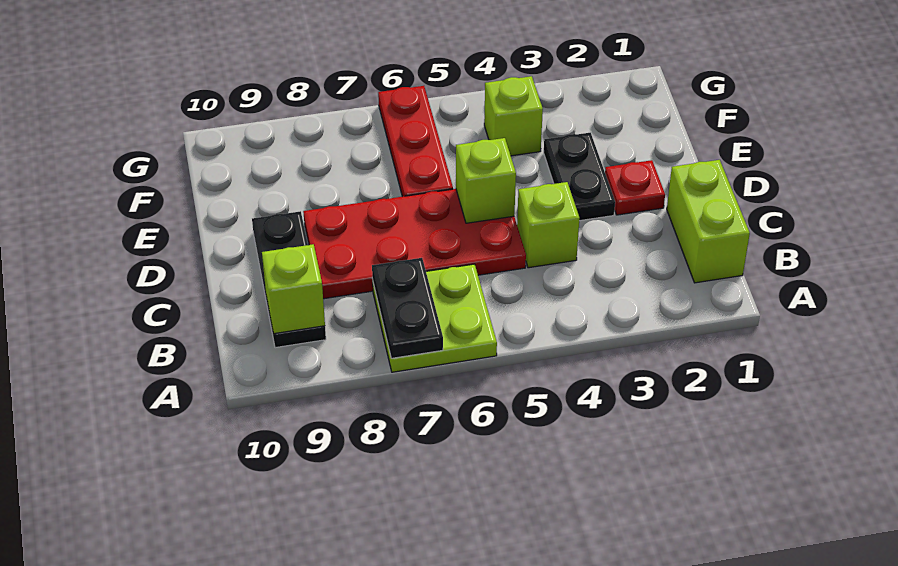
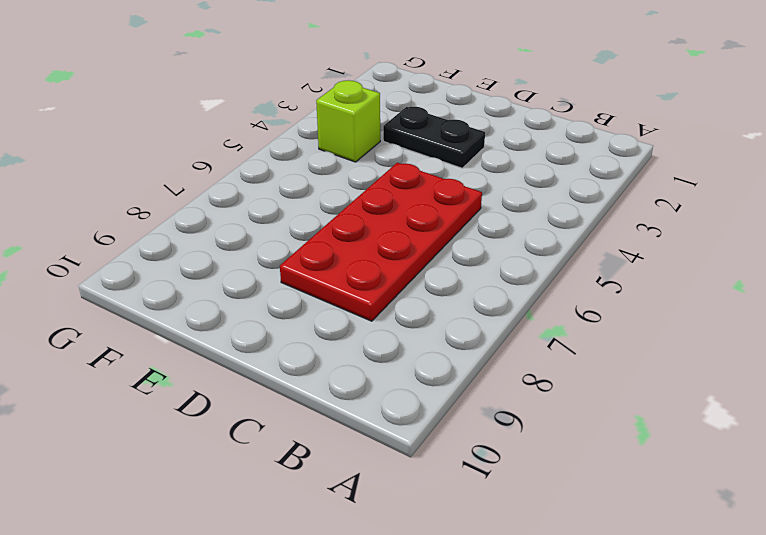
none -> lime plate A6:B7 level 1
none -> lime brick B1:C1 level 1
none -> black plate B9:D9 level 1

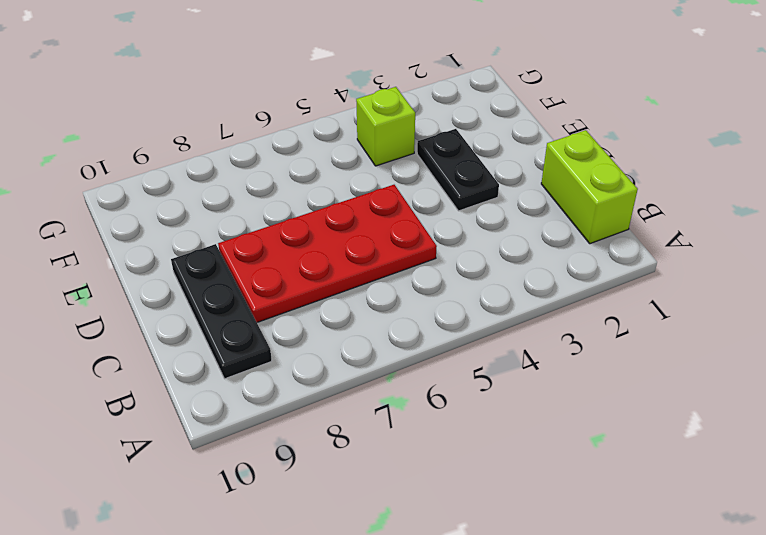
none -> lime plate A6:B7 level 1
none -> lime brick C4 level 1
none -> red plate D2 level 1

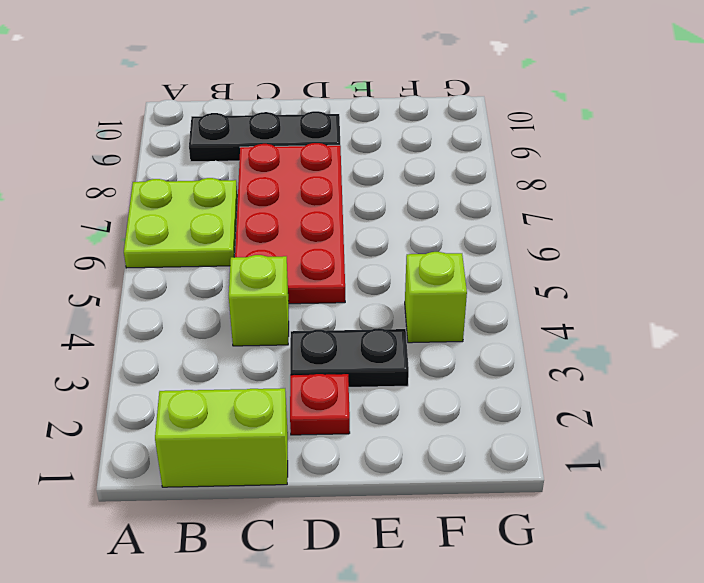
none -> red plate E6:G6 level 1
none -> black plate A7:B7 level 2
none -> lime brick B9 level 2

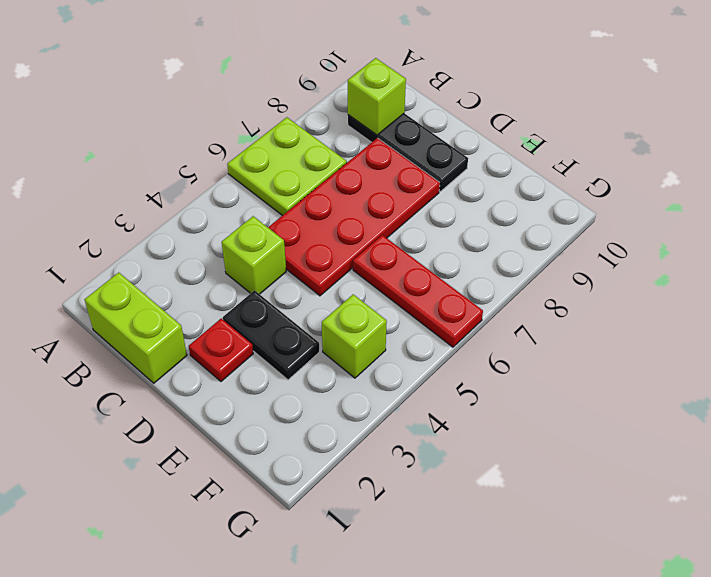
none -> black plate A7:B7 level 2
none -> lime brick D5 level 2

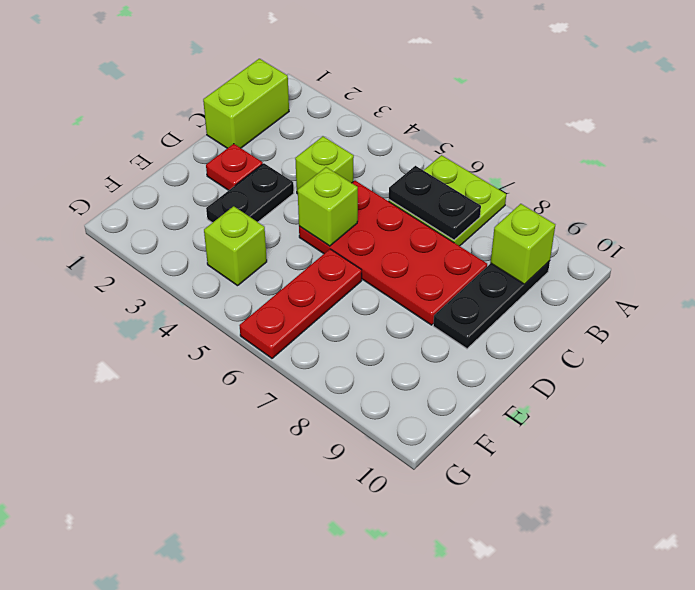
black plate B6:B7 level 2 -> black plate A7:B7 level 2

